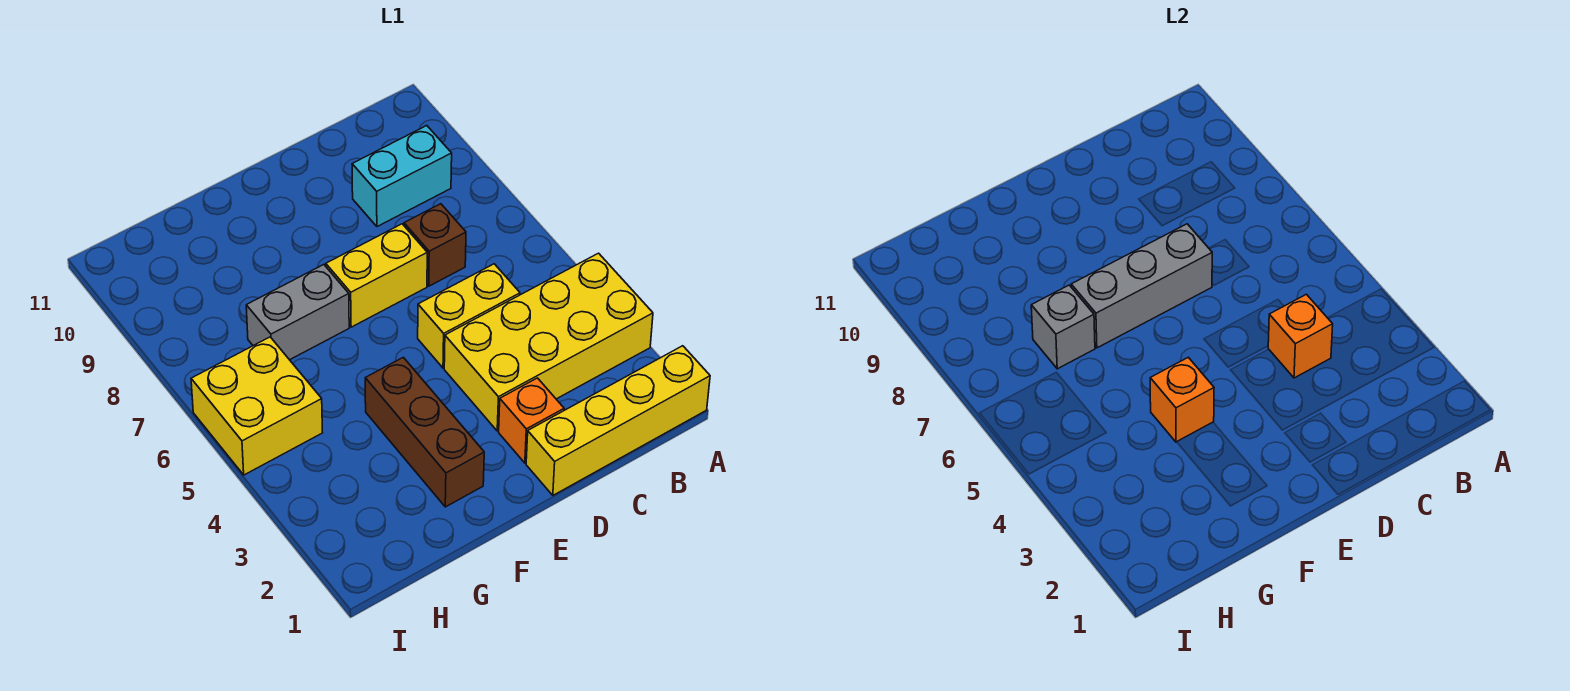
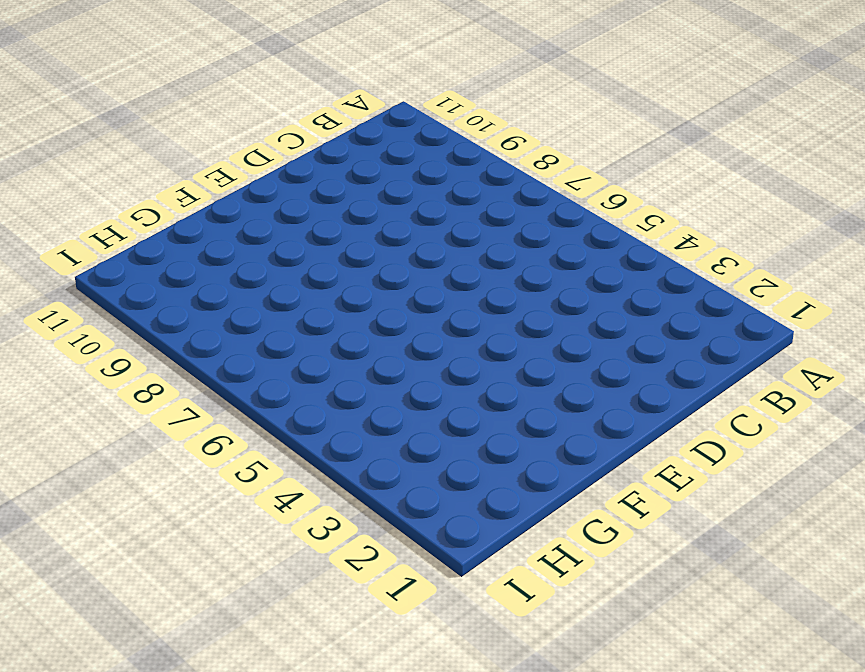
none -> yellow brick A1:D1 level 1
none -> yellow brick A3:D4 level 1
none -> cyan brick B9:C9 level 1

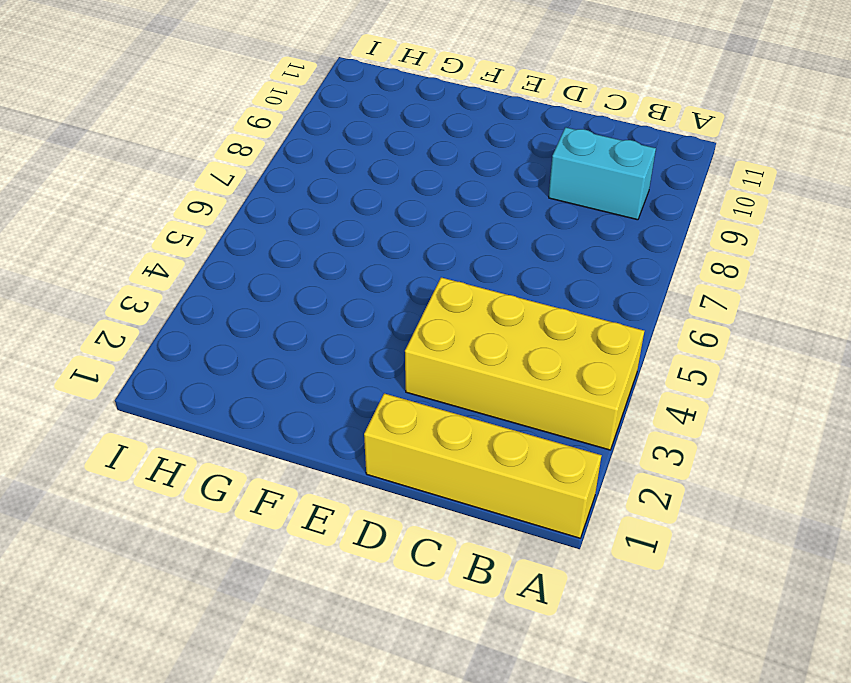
none -> yellow brick C5:D5 level 1
none -> brown brick C7 level 1
none -> orange brick D2 level 1

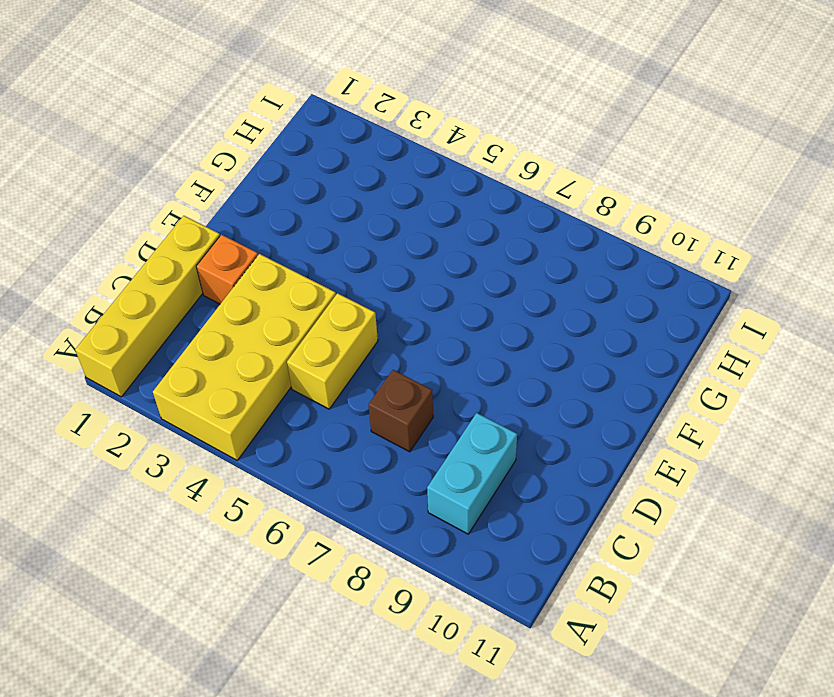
none -> yellow brick D7:E7 level 1
none -> brown brick F2:F4 level 1
none -> grey brick F7:G7 level 1

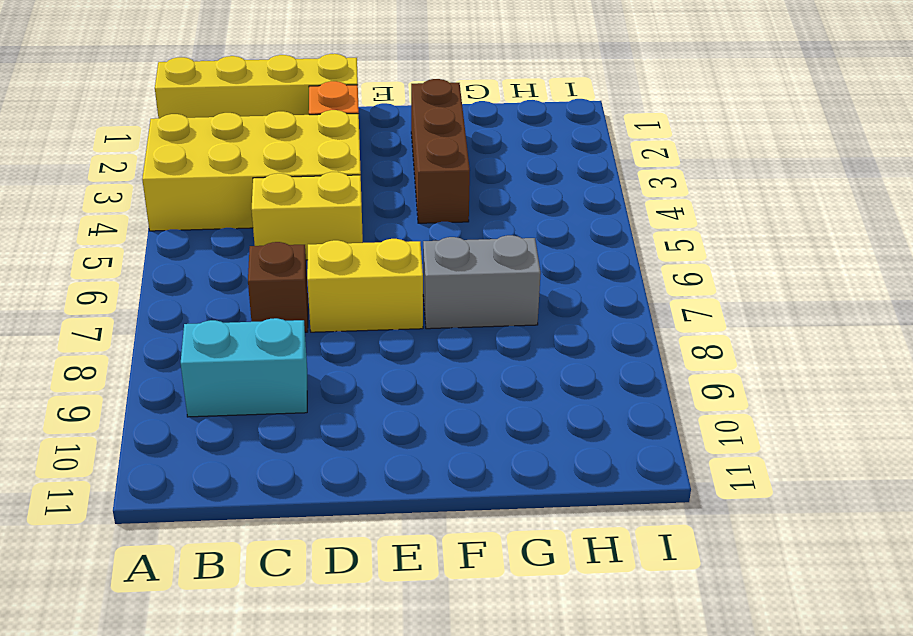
none -> yellow brick H5:I6 level 1
none -> orange brick C4 level 2
none -> grey brick D7:F7 level 2

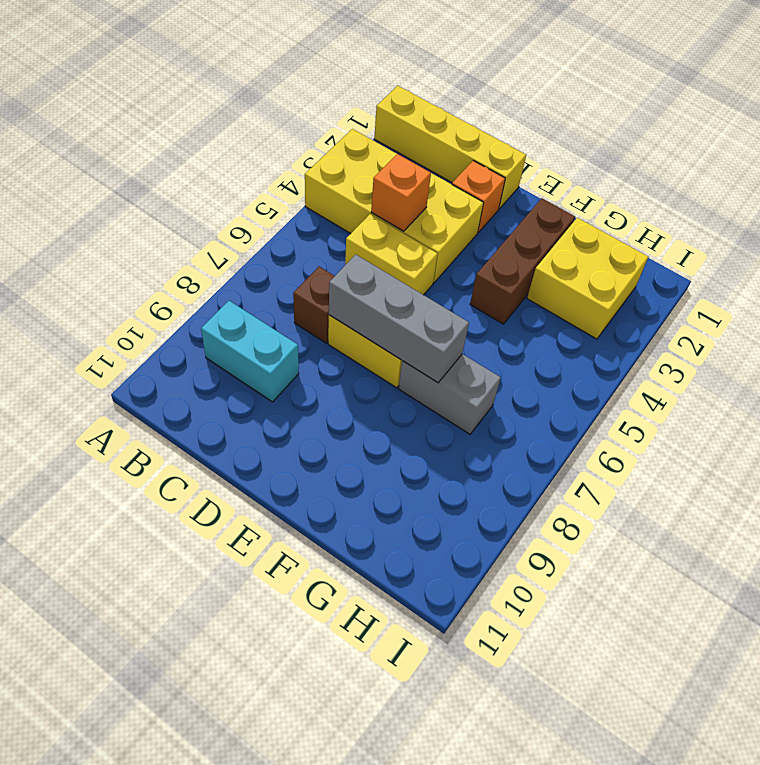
yellow brick G2:H3 level 1 -> yellow brick H5:I6 level 1
none -> orange brick F4 level 2
none -> grey brick G7 level 2

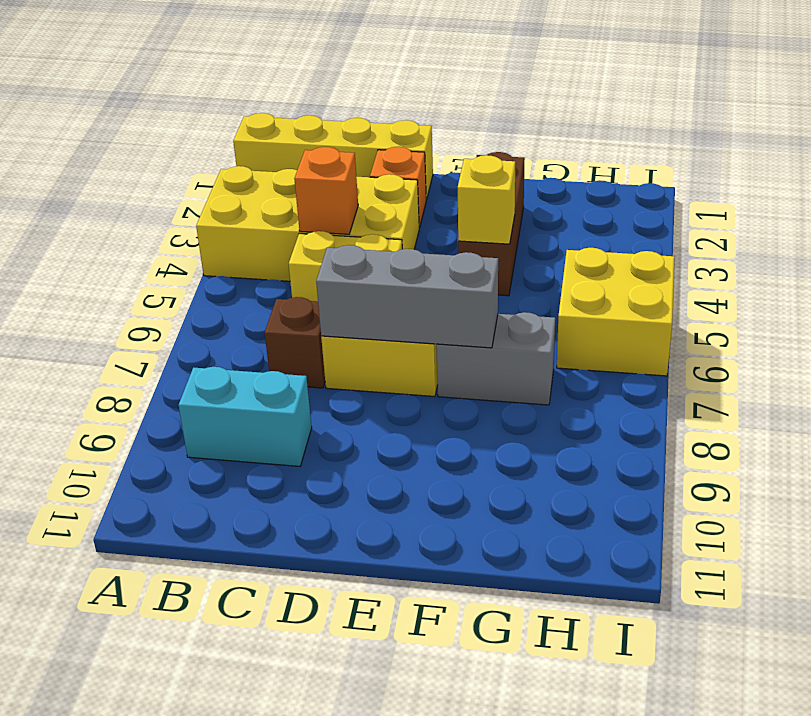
yellow brick F4 level 2 -> orange brick F4 level 2
none -> grey brick G7 level 2

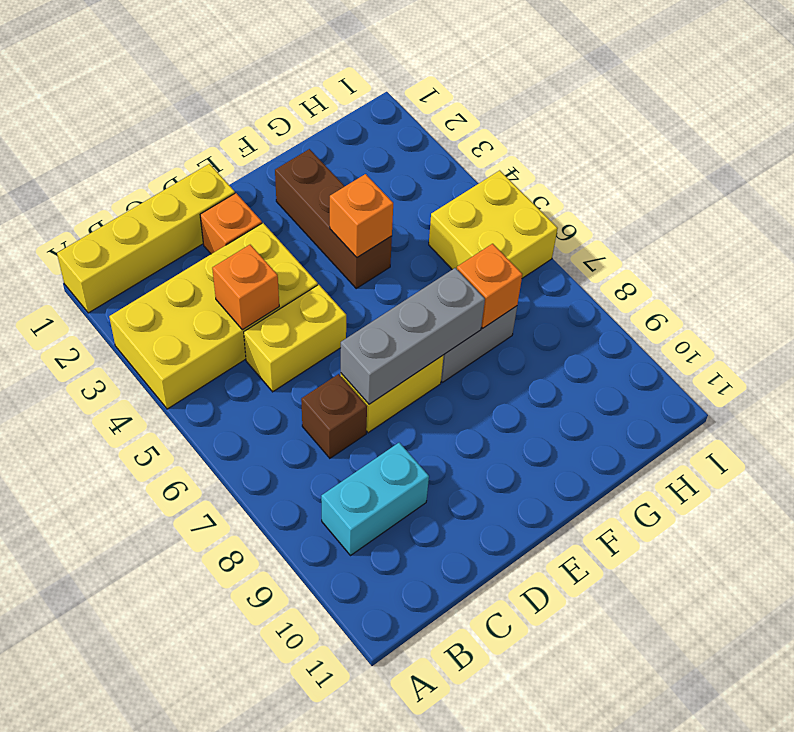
orange brick G7 level 2 -> grey brick G7 level 2

